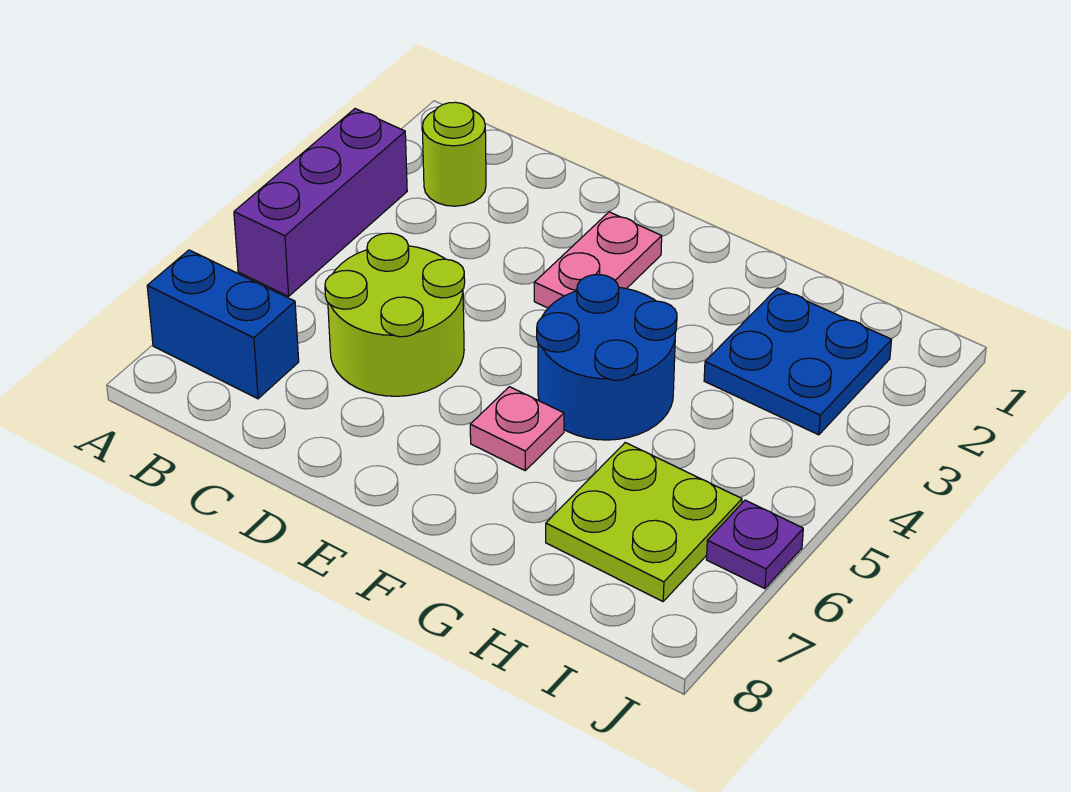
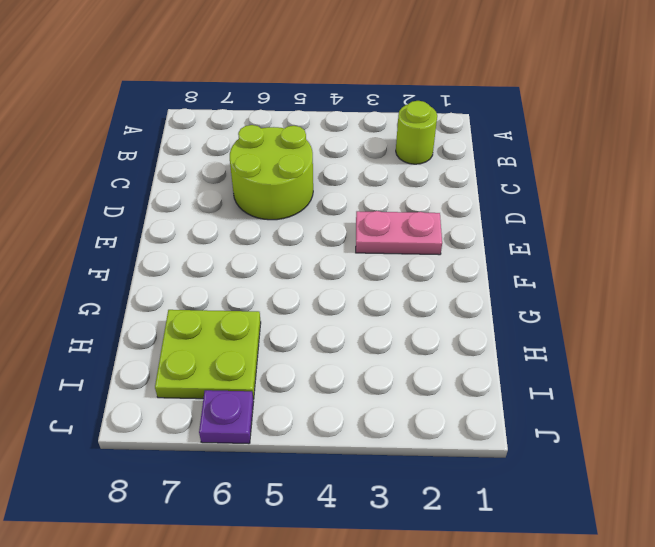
none -> purple brick A3:A5 level 1
none -> blue brick A7:B7 level 1

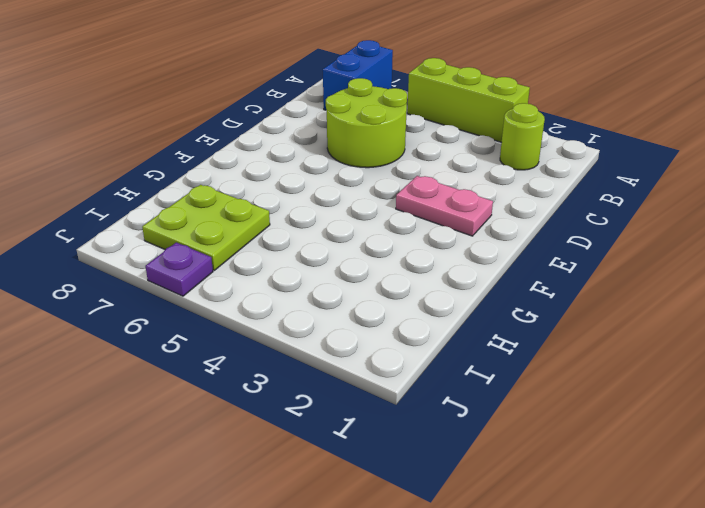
lime brick A3:A5 level 1 -> purple brick A3:A5 level 1
none -> blue round brick F4:G5 level 1
none -> pink plate F6 level 1

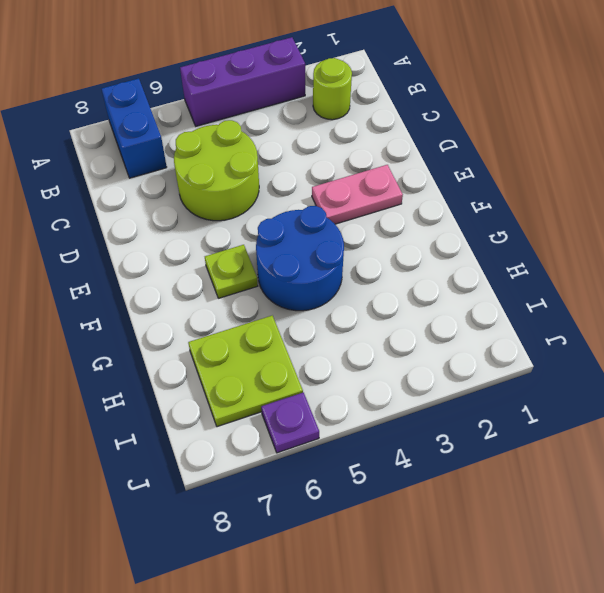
lime plate F6 level 1 -> pink plate F6 level 1
none -> blue plate H2:I3 level 1

